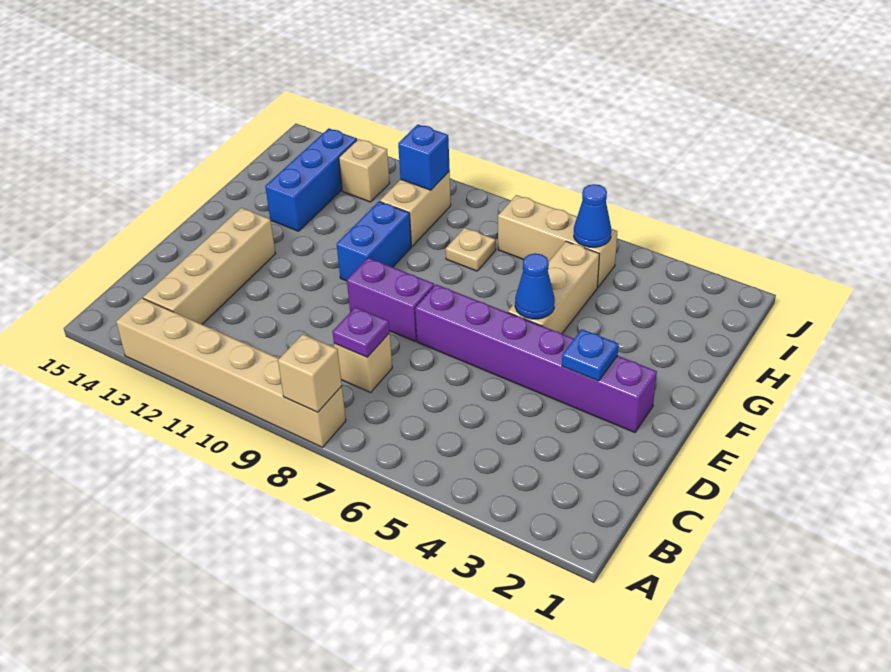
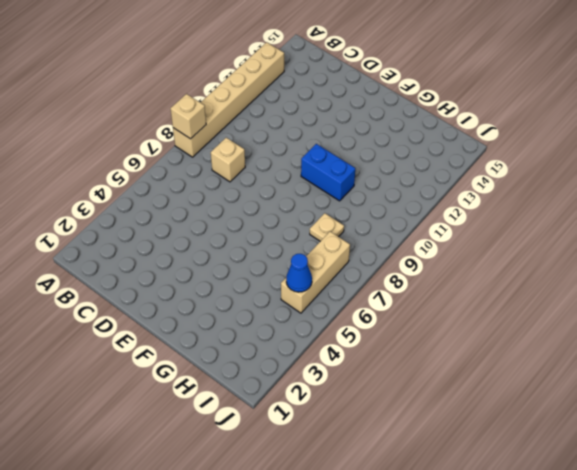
none -> tan brick B13:E13 level 1
none -> purple brick E2:E7 level 1
none -> purple brick E8:E9 level 1

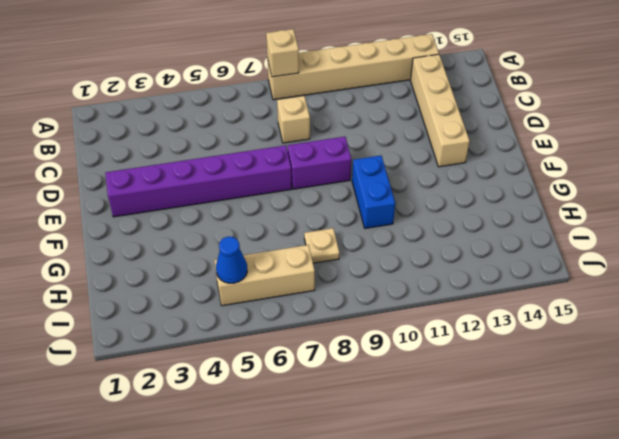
none -> tan brick F5:H5 level 1
none -> blue brick G13:I13 level 1
none -> tan brick H10:I10 level 1

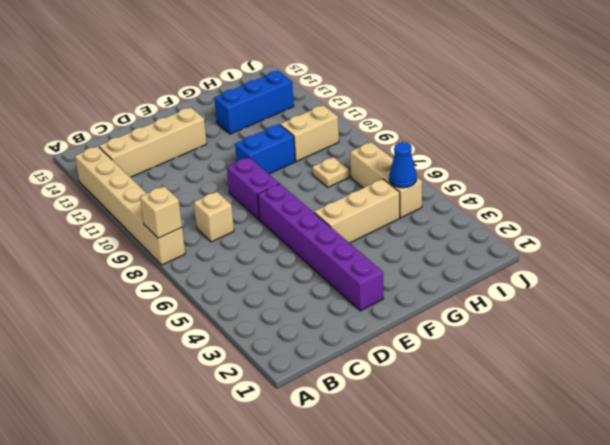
none -> tan brick I12 level 1
none -> purple plate C8 level 2
none -> blue plate E3 level 2

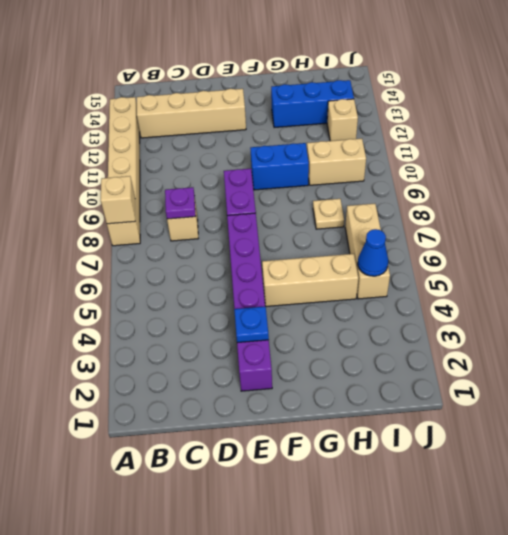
none -> blue cone F5 level 2
none -> blue brick I10 level 2

